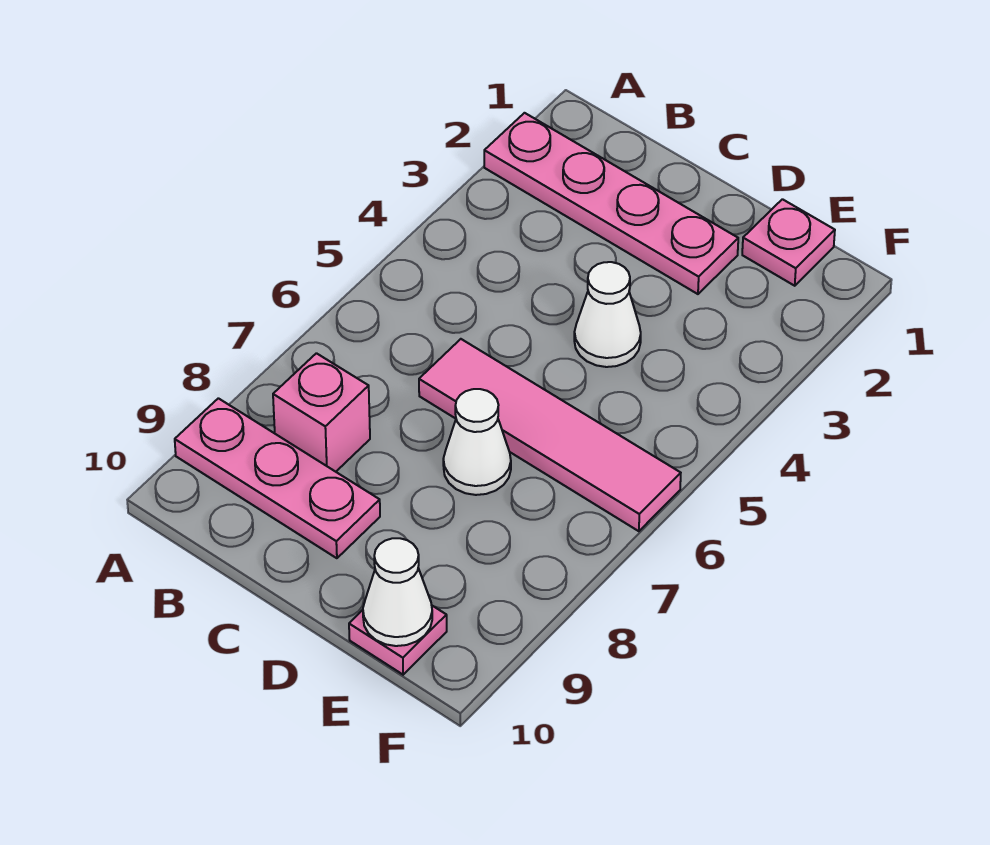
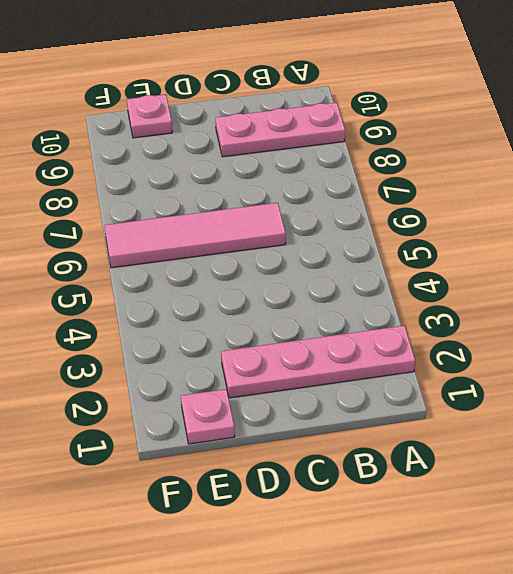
none -> pink brick B8 level 1
none -> white cone D4 level 1

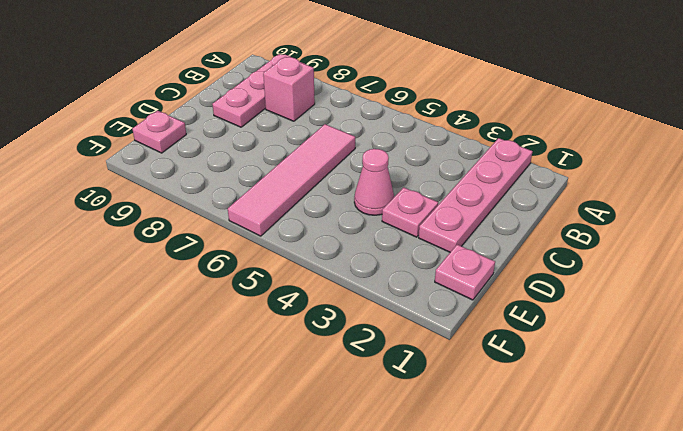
pink plate D3 level 1 -> none
pink cone D4 level 1 -> white cone D4 level 1
none -> white cone D7 level 1
none -> white cone E10 level 2

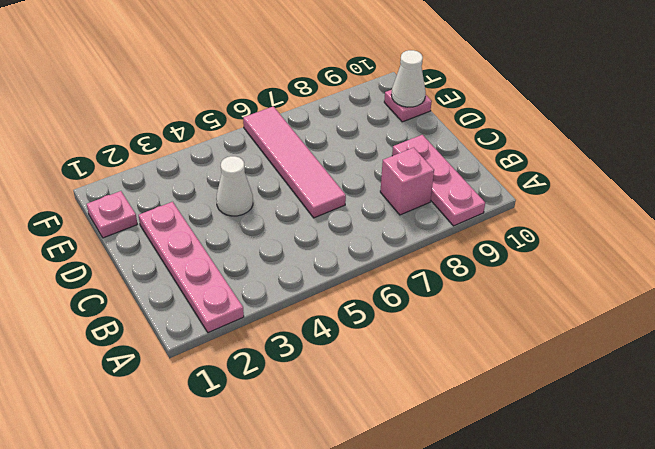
none -> white cone D7 level 1

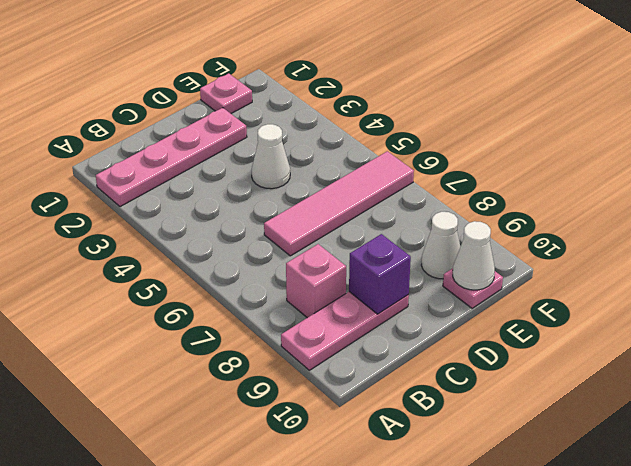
purple brick C9 level 2 -> none
white cone E9 level 1 -> white cone D7 level 1

